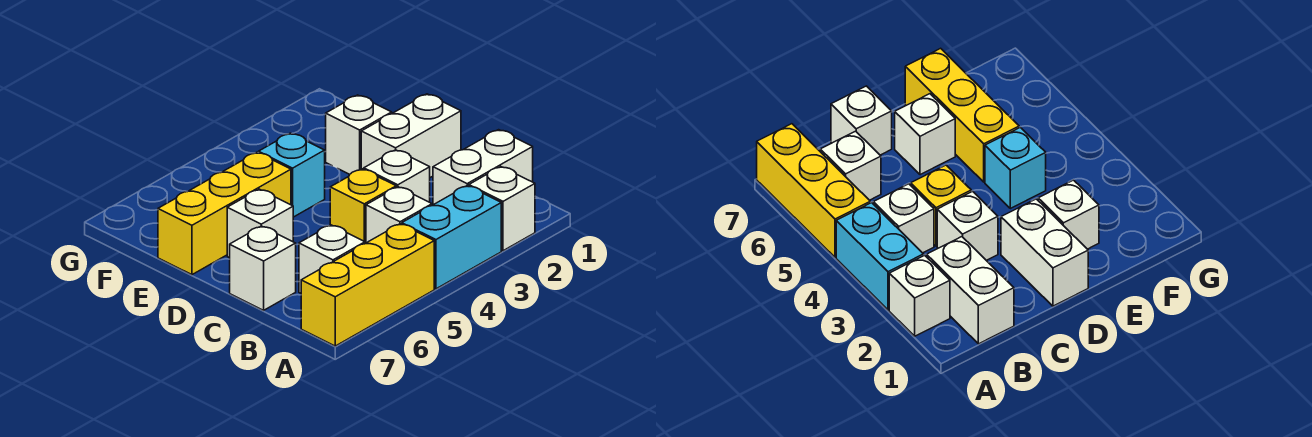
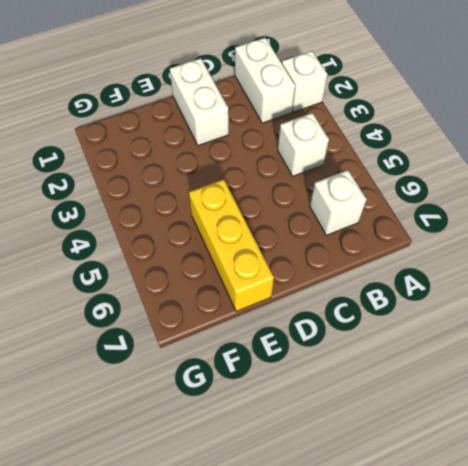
none -> cyan brick A3:A4 level 1
none -> yellow brick A5:A7 level 1
none -> white brick C3 level 1

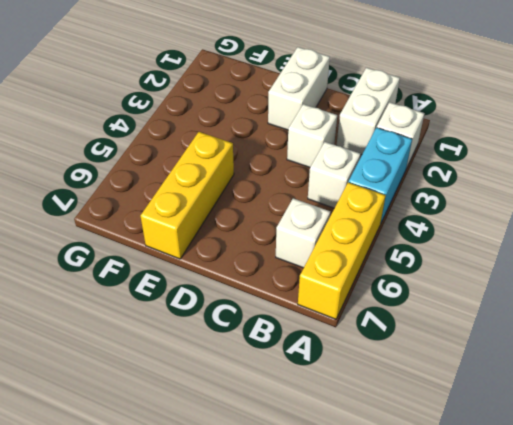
none -> yellow brick C4 level 1
none -> white brick C7 level 1
none -> white brick D6 level 1

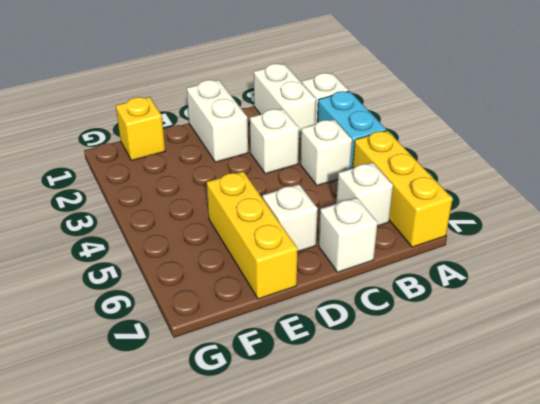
yellow brick F1 level 1 -> yellow brick C4 level 1
none -> white brick E2 level 1
none -> cyan brick E4 level 1

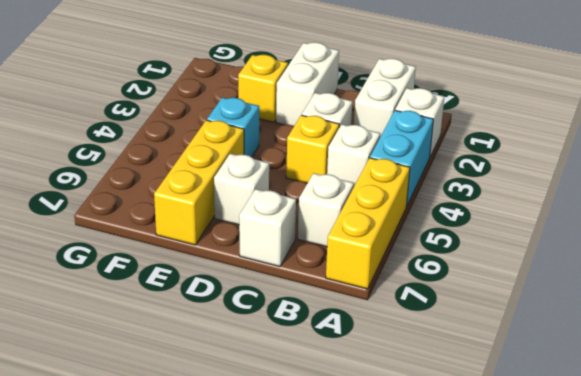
yellow brick E2 level 1 -> white brick E2 level 1

